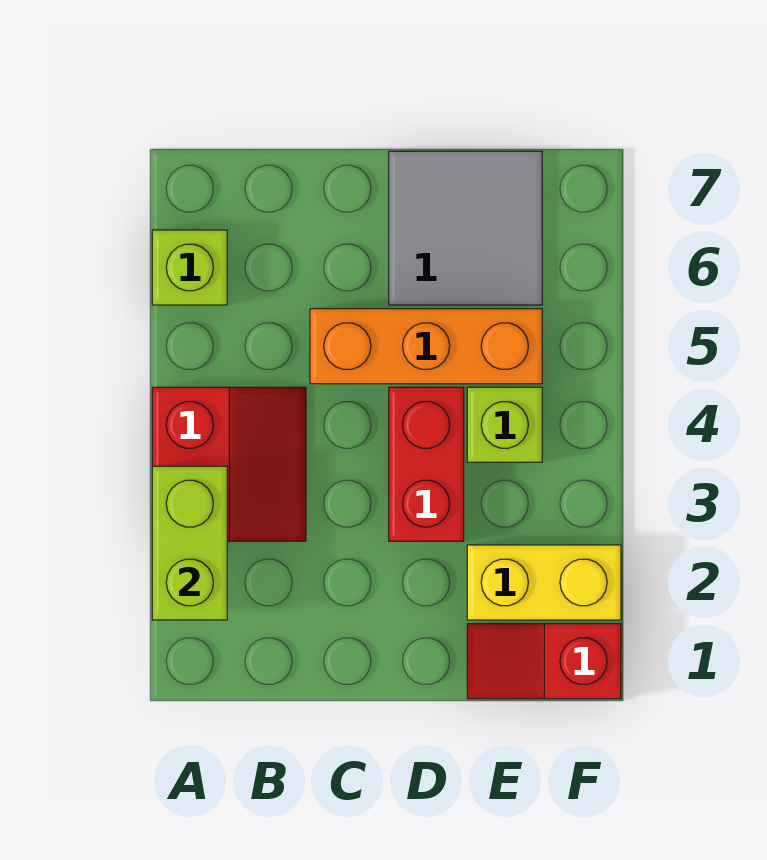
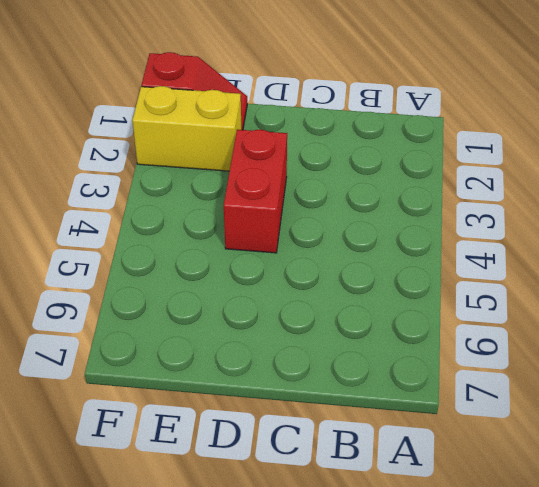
none -> red slope A3:B4 level 1 top A
none -> lime brick A6 level 1

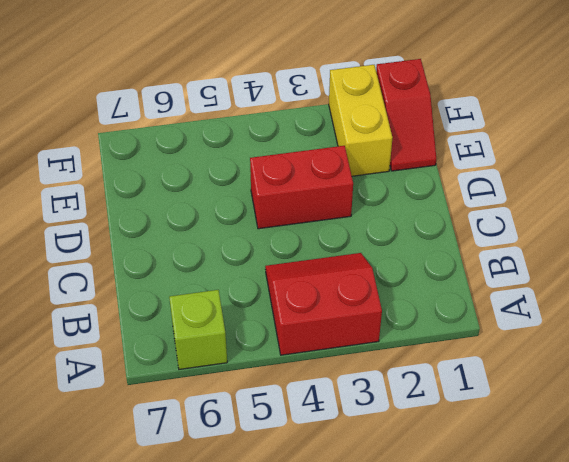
none -> orange brick C5:E5 level 1
none -> grey tile D6:E7 level 1

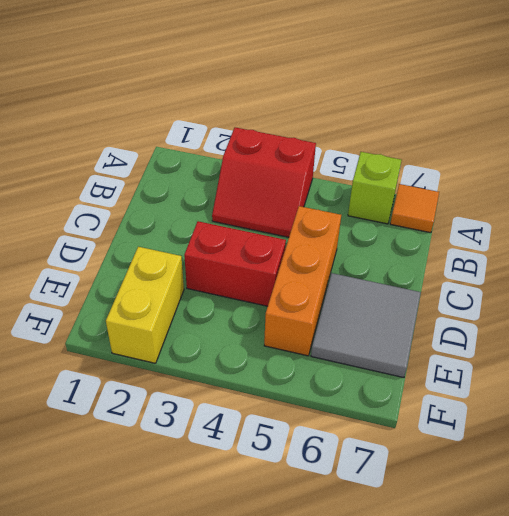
orange tile A7 level 1 -> none
none -> red slope E1:F1 level 1 top F
none -> lime brick E4 level 1

